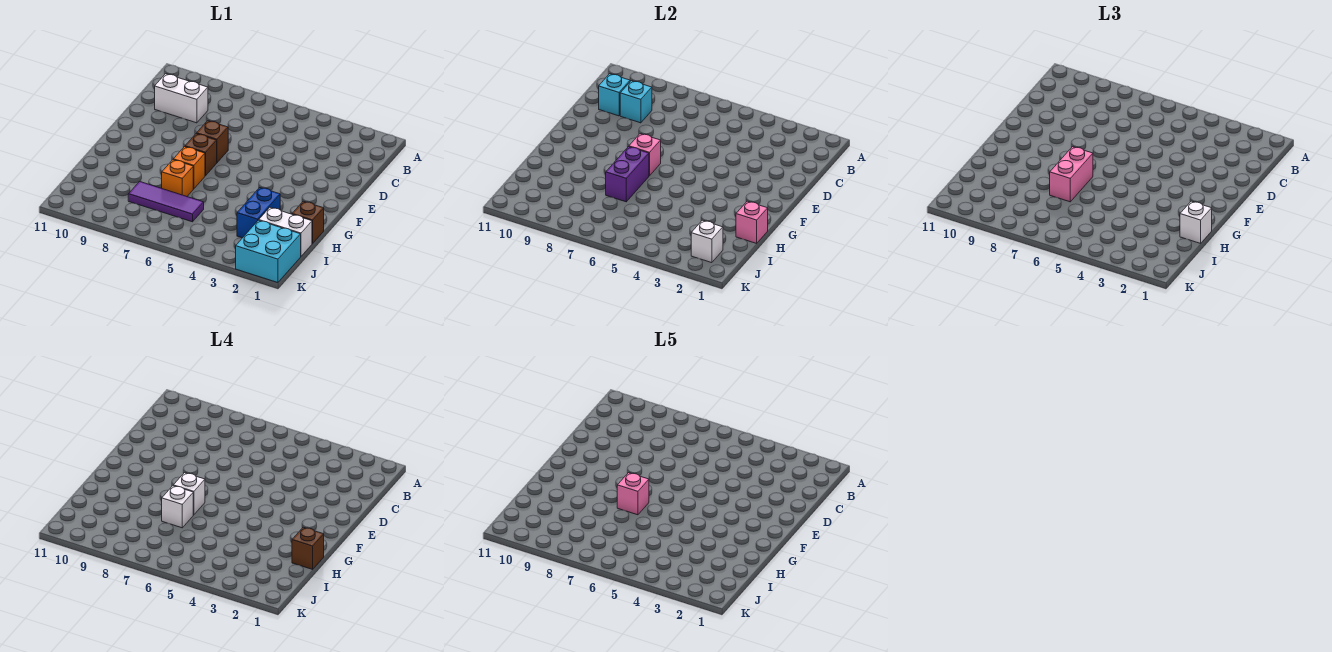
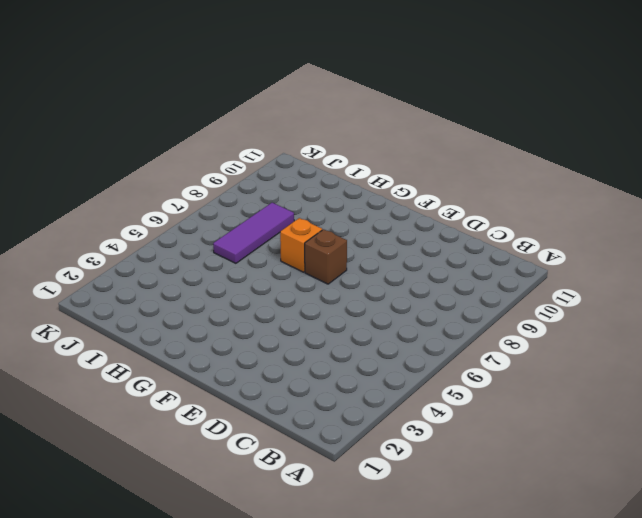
none -> white brick C9:C10 level 1
none -> brown brick E7 level 1
none -> brown brick H1 level 1

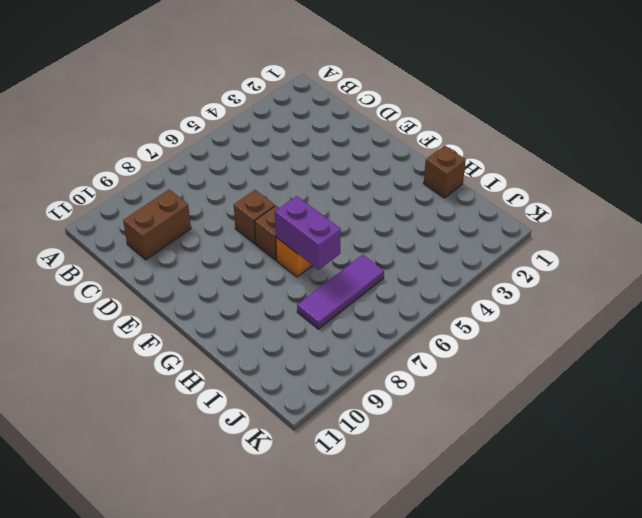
brown brick C9:C10 level 1 -> white brick C9:C10 level 1
none -> blue brick H3:I3 level 1
none -> orange brick H7 level 1
none -> white brick I1:I2 level 1

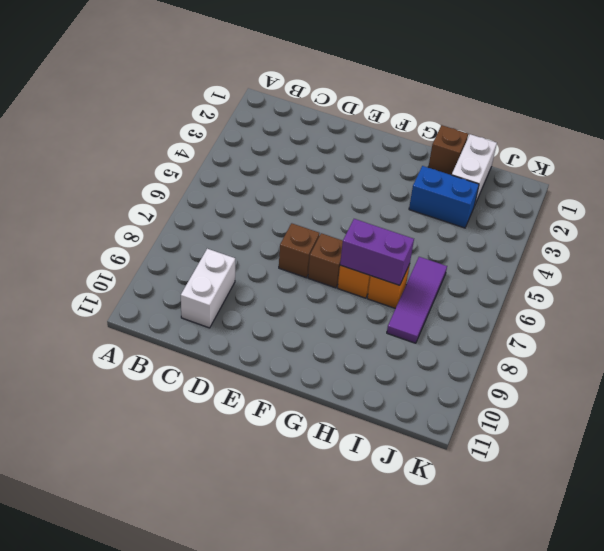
none -> cyan brick J1:K2 level 1
none -> cyan brick C9 level 2
none -> cyan brick C10 level 2

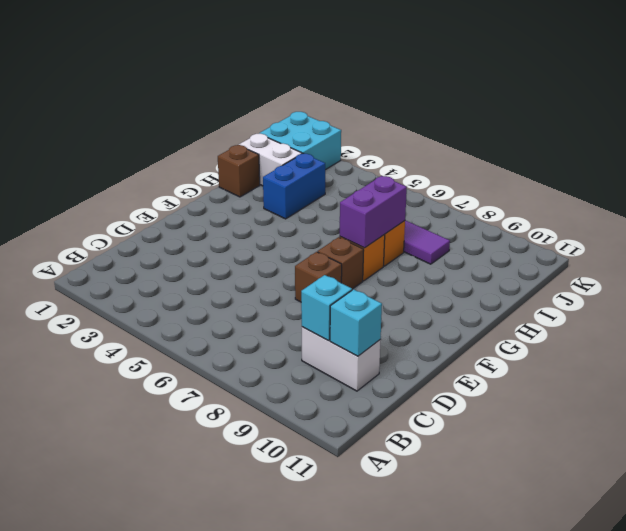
none -> pink brick F7 level 2
none -> pink brick H1 level 2
none -> white brick J2 level 2

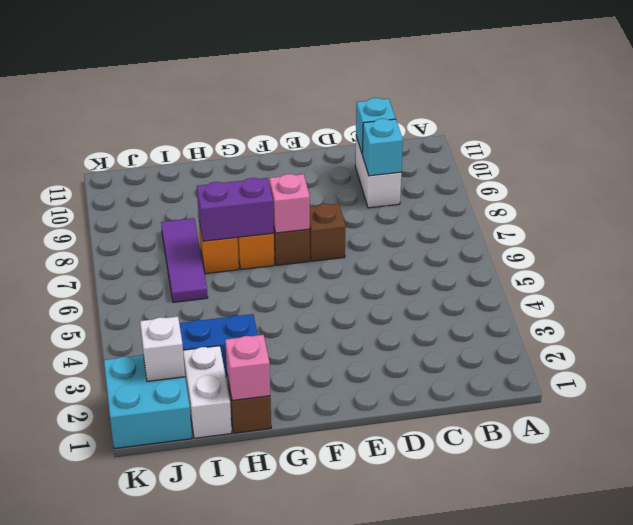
none -> pink brick G7:H7 level 3
none -> white brick H1 level 3
none -> white brick G7 level 4

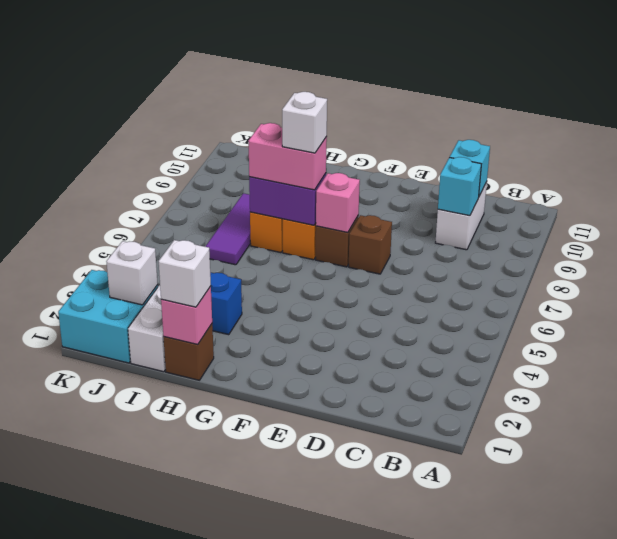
none -> brown brick H1 level 4
none -> white brick H7 level 4
none -> pink brick G7 level 5

